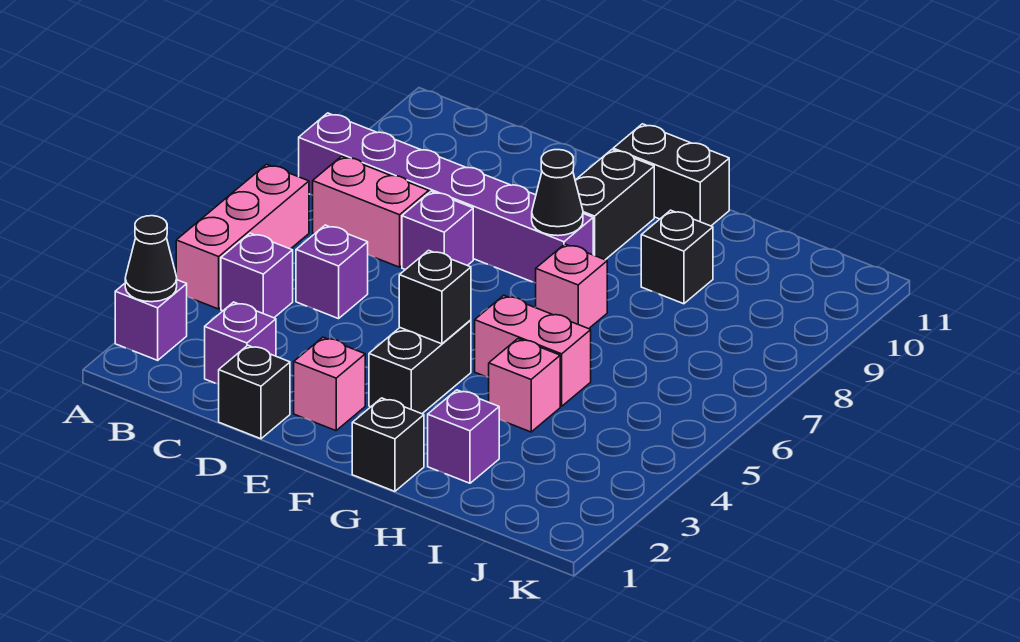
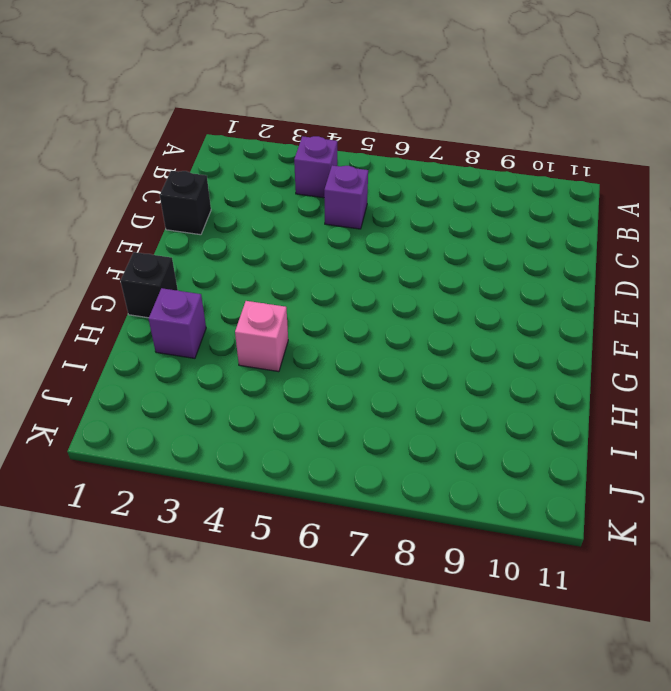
none -> purple brick A2 level 1
none -> pink brick A4:A6 level 1
none -> purple brick A8:F8 level 1

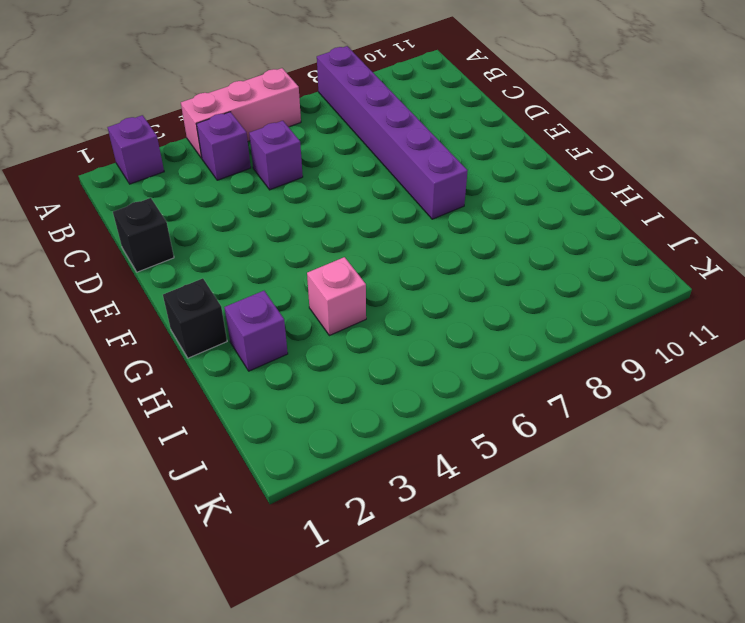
none -> pink brick B7:C7 level 1
none -> purple brick C2 level 1
none -> purple brick D7 level 1

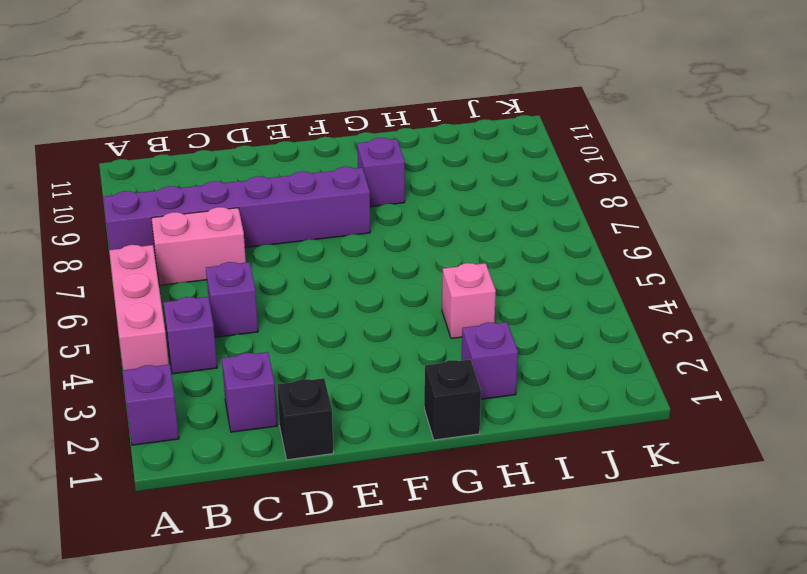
purple brick G9 level 1 -> purple brick D7 level 1
none -> pink brick E2 level 1
none -> black brick F3:F4 level 1
none -> black brick F9:F10 level 1

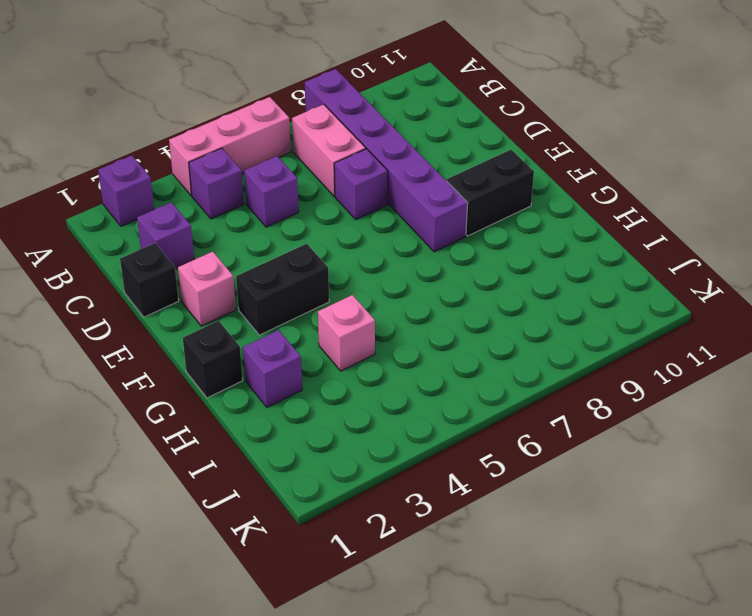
none -> black brick F11:G11 level 1
none -> pink brick G5:H5 level 1
none -> pink brick G7 level 1

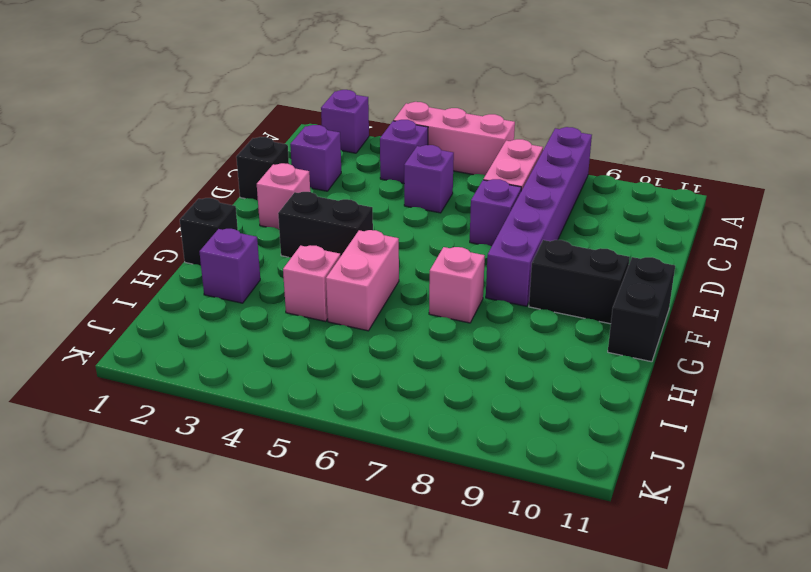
none -> black brick H9 level 1
none -> black cone A2 level 2
none -> black brick F4 level 2

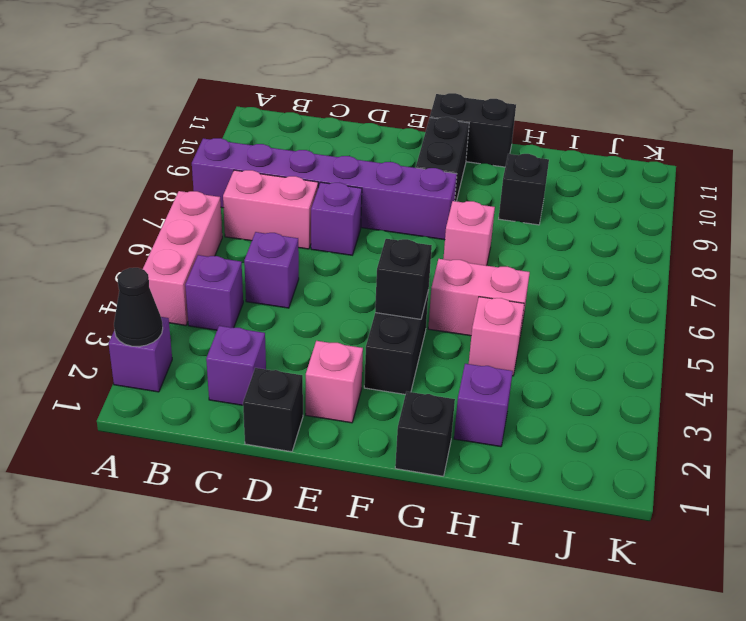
none -> black cone F8 level 2

